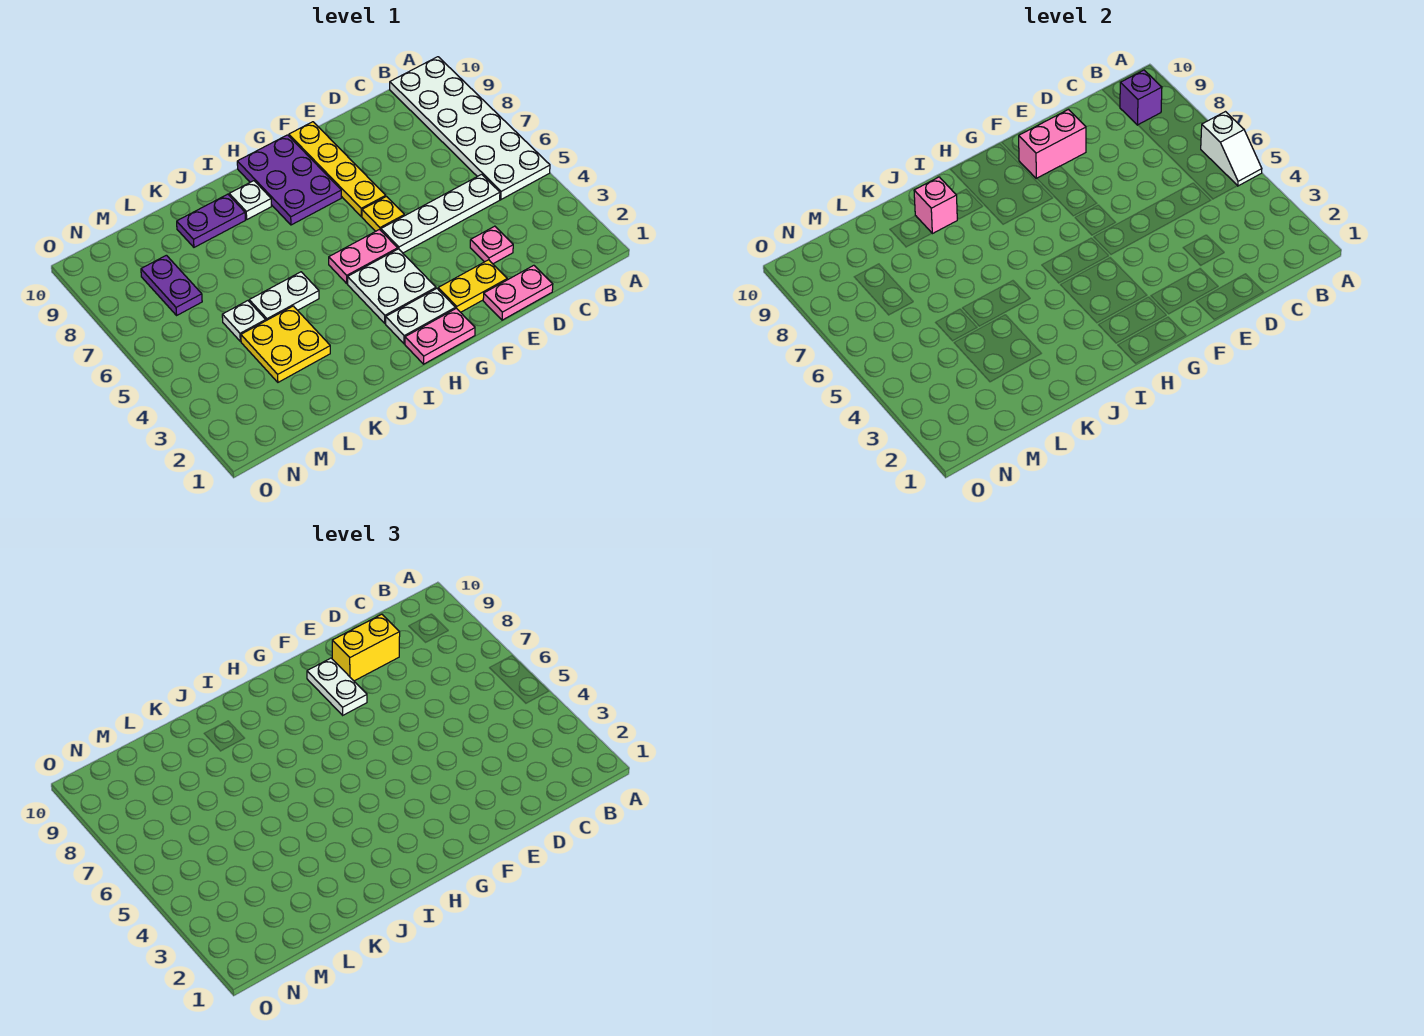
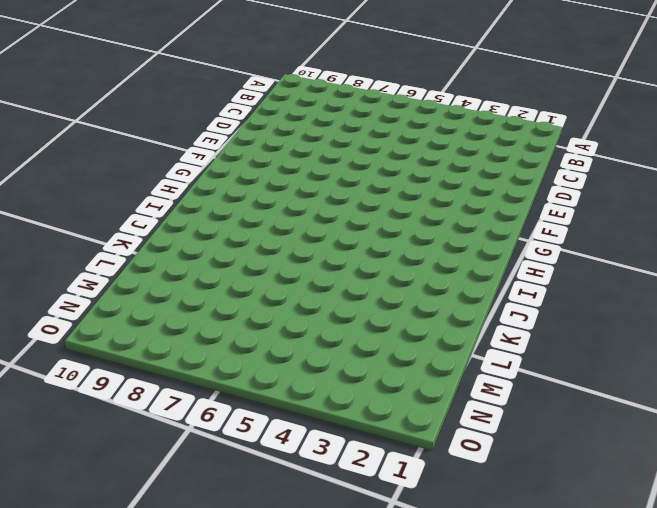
none -> white plate A5:B10 level 1
none -> white plate C5:F5 level 1
none -> pink plate D1:E1 level 1

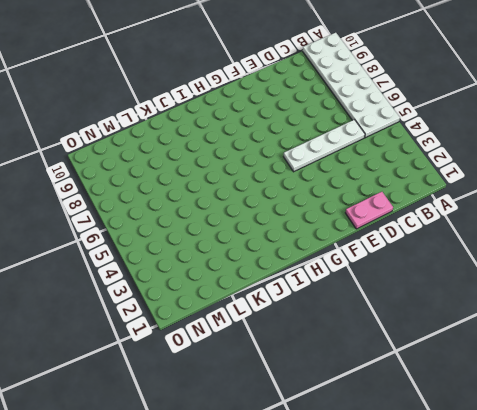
none -> pink plate D3 level 1
none -> yellow plate E2:F2 level 1
none -> yellow plate F6 level 1

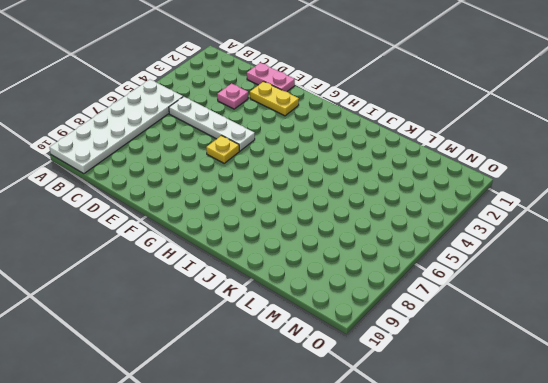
none -> yellow plate F7:F10 level 1
none -> pink plate G1:H1 level 1
none -> white plate G2:H2 level 1

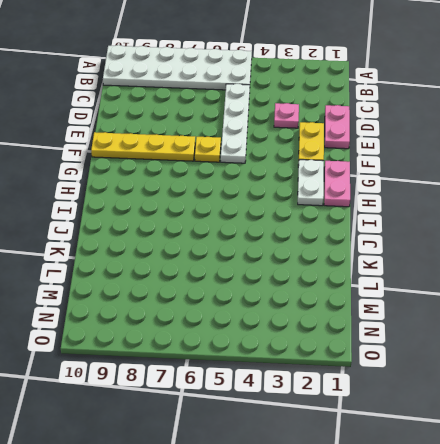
none -> white plate G3:H4 level 1
none -> pink plate G5:H5 level 1
none -> purple plate G8:H10 level 1

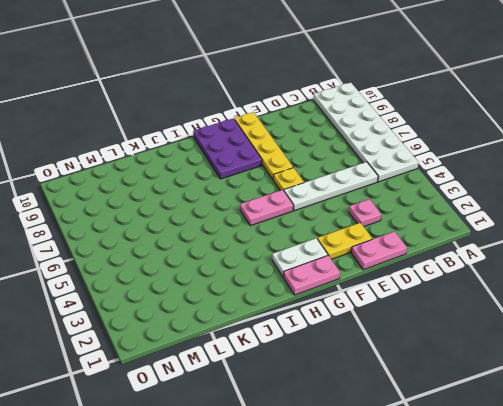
none -> white plate G3:H4 level 1
none -> white plate I9 level 1
none -> white plate J5:K5 level 1

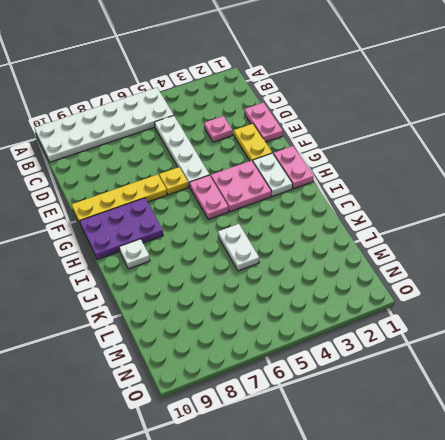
pink plate G3:H4 level 1 -> white plate G3:H4 level 1
none -> purple plate J9:K9 level 1
none -> yellow plate K3:L4 level 1
none -> white plate L5 level 1

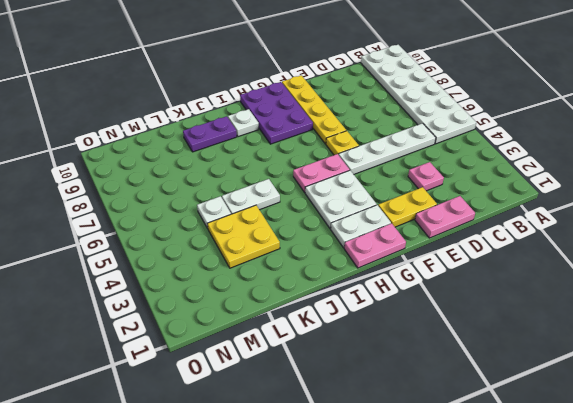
none -> purple plate M7:M8 level 1
none -> white slope A5:A6 level 2 top 6
none -> purple brick B9 level 2

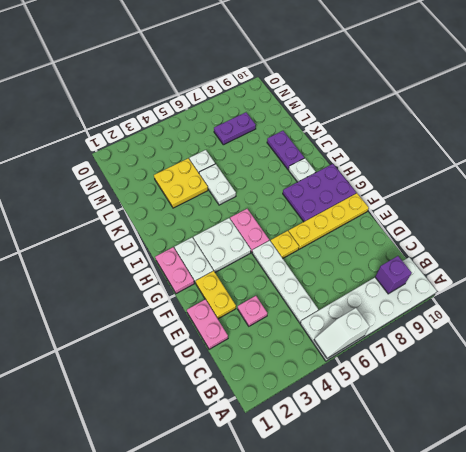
none -> pink brick E9:F9 level 2
none -> pink brick J9 level 2
none -> yellow brick D9:E9 level 3

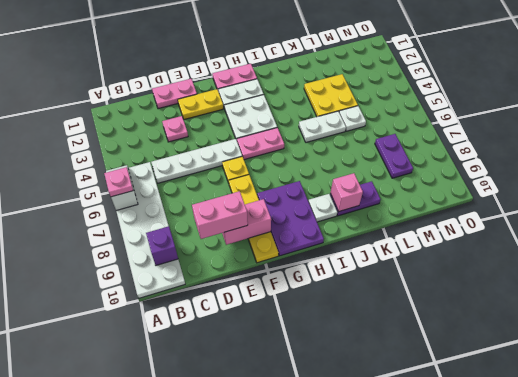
pink plate A6 level 3 -> none
pink brick D9:E9 level 3 -> yellow brick D9:E9 level 3
none -> white plate F8:F9 level 3

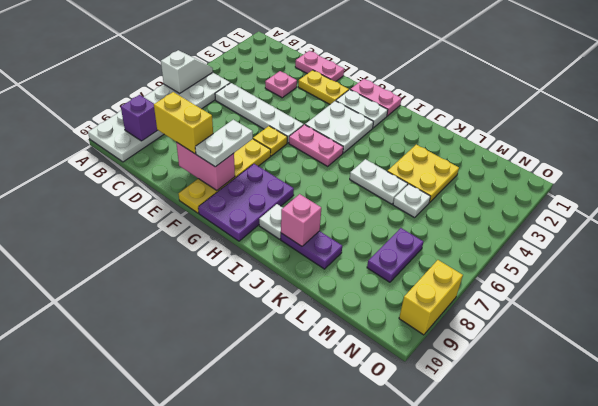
yellow brick O8:O9 level 1 -> none

